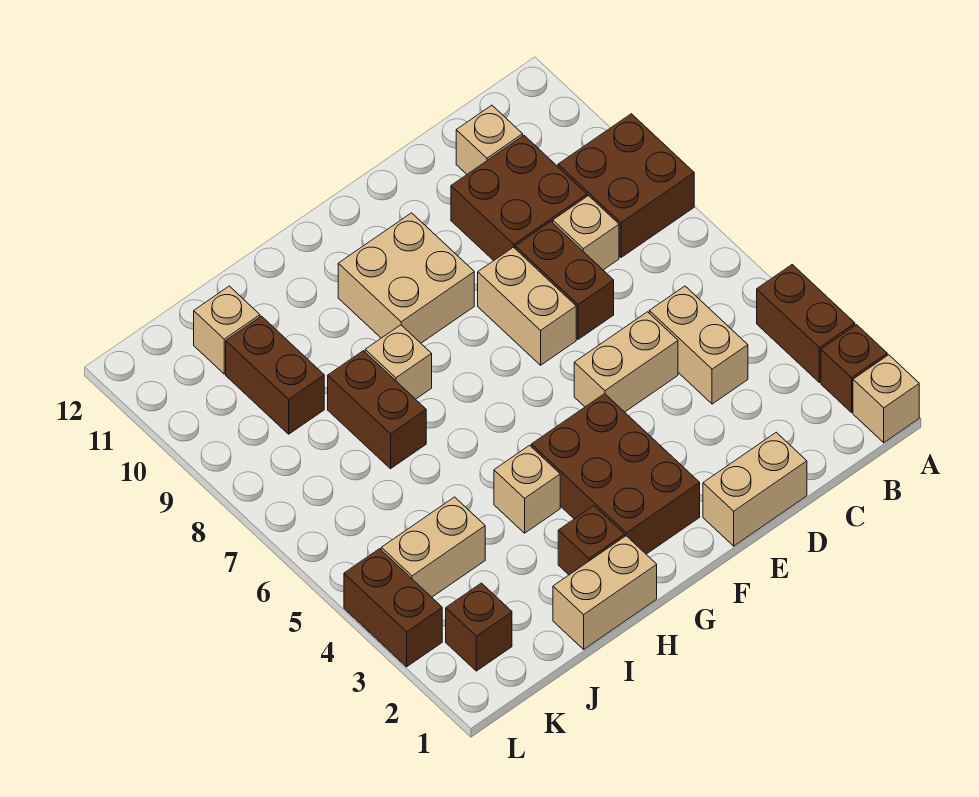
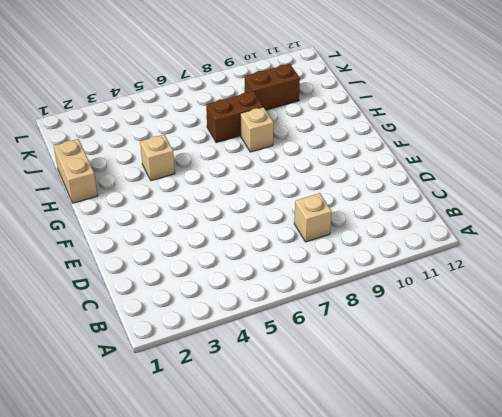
none -> tan brick A1 level 1
none -> brown brick A2 level 1
none -> brown brick A3:A4 level 1

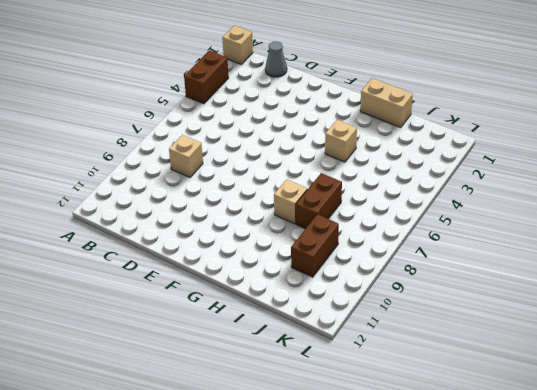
grey cone C1 level 1 -> none
none -> brown brick A2 level 1
none -> brown brick A8:B9 level 1
none -> tan brick C4:C5 level 1

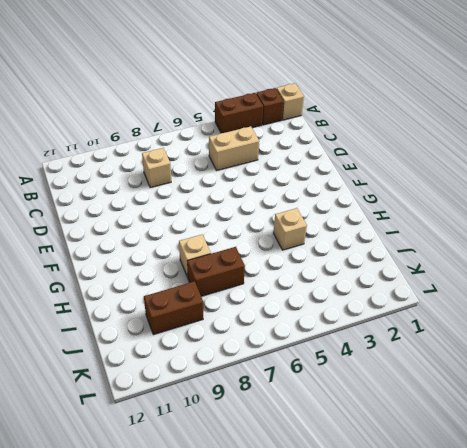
none -> brown brick A8:B9 level 1
none -> brown brick C9:D10 level 1
none -> tan brick C11 level 1

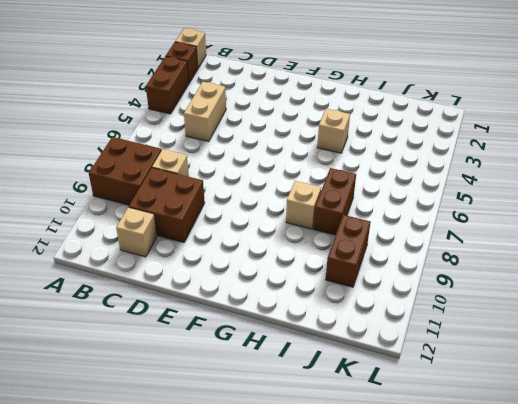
none -> tan brick D1:E1 level 1
none -> tan brick D5:E5 level 1
none -> brown brick D7:D8 level 1

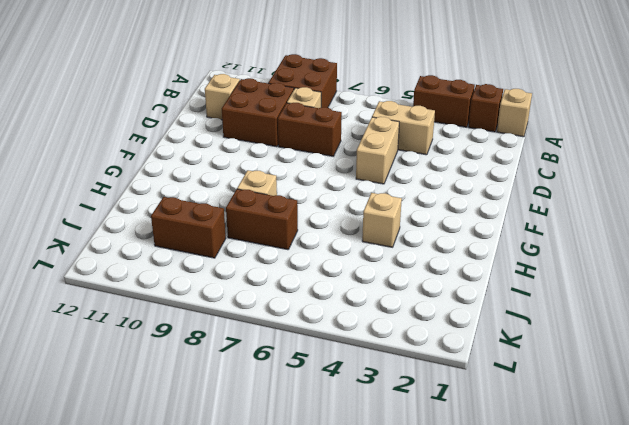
none -> tan brick D1:E1 level 1
none -> tan brick E7:E8 level 1
none -> brown brick F2:G4 level 1

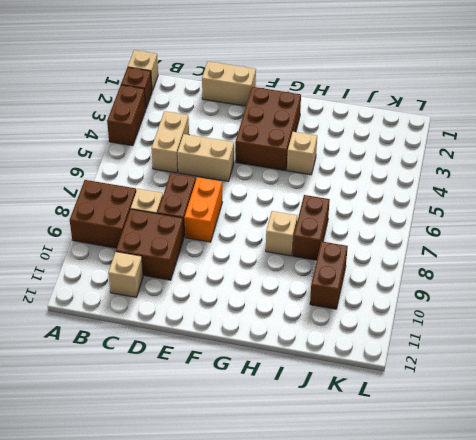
orange brick E7:E8 level 1 -> tan brick E7:E8 level 1
none -> tan brick F9:G10 level 1
none -> tan brick H1:I1 level 1
none -> brown brick H2 level 1

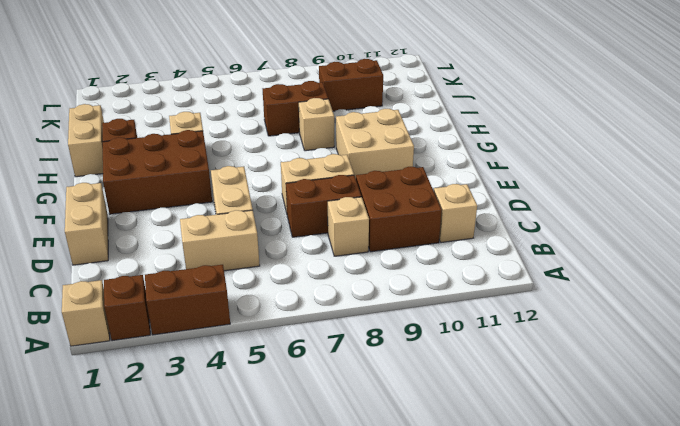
none -> brown brick A8:B9 level 1
none -> tan brick J4:K4 level 1
none -> tan brick J11 level 1

